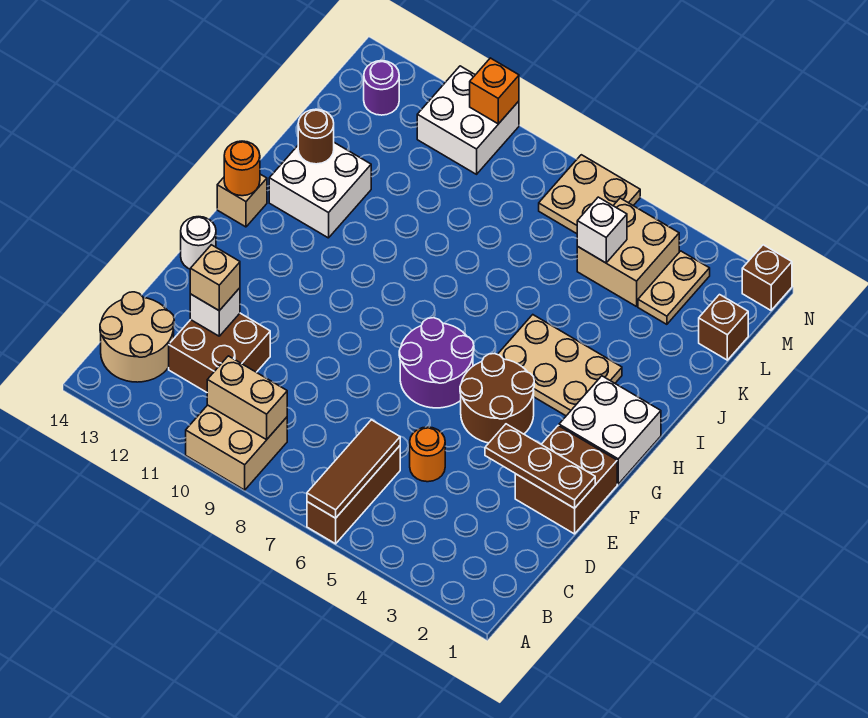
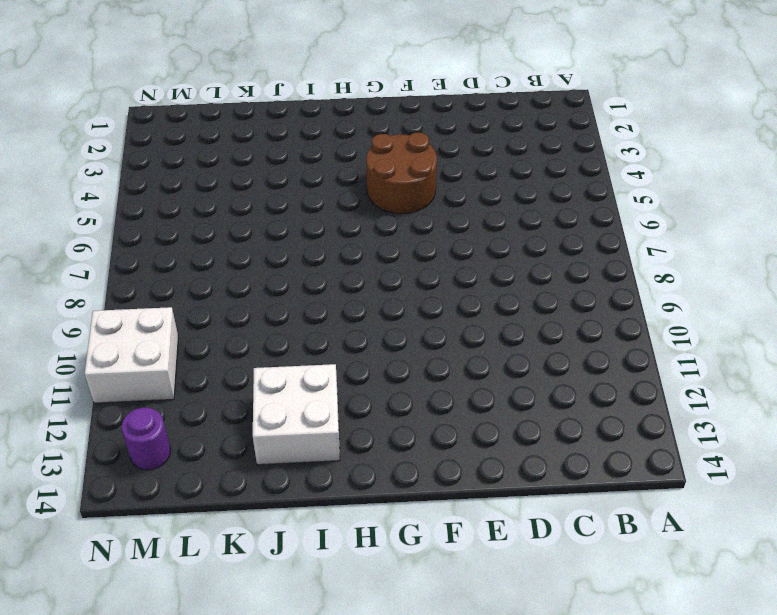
none -> brown brick A6:C6 level 1
none -> tan brick A9:B10 level 1
none -> tan round brick B13:C14 level 1

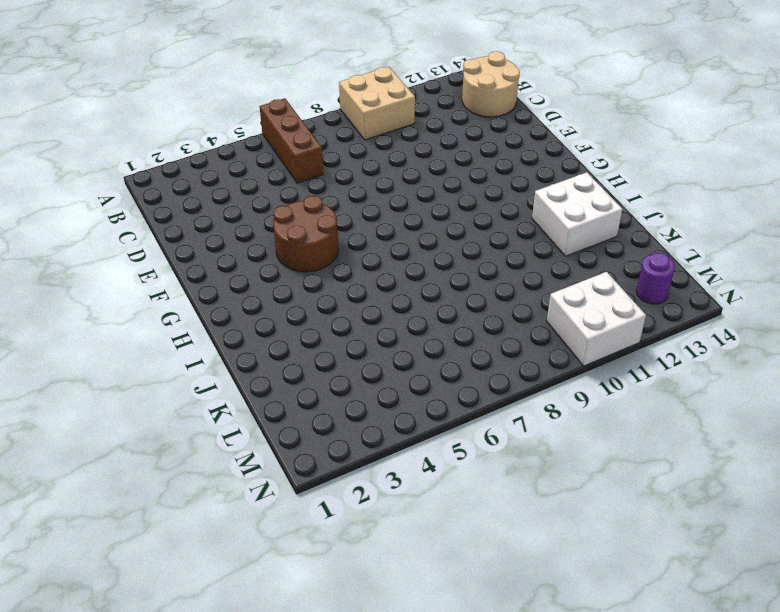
none -> brown brick C11:D12 level 1
none -> orange round brick D5 level 1
none -> brown brick E1:F2 level 1

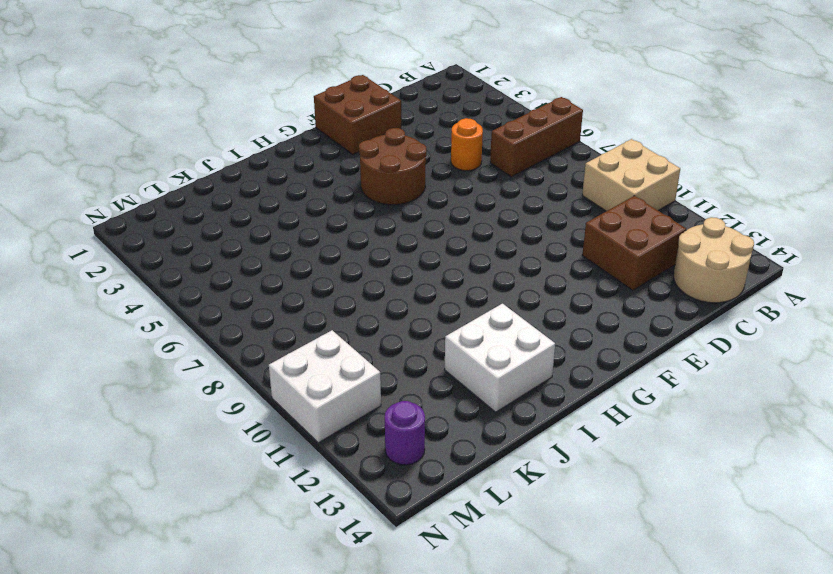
none -> purple round brick F6:G7 level 1
none -> white round brick F14 level 1
none -> white brick G1:H2 level 1

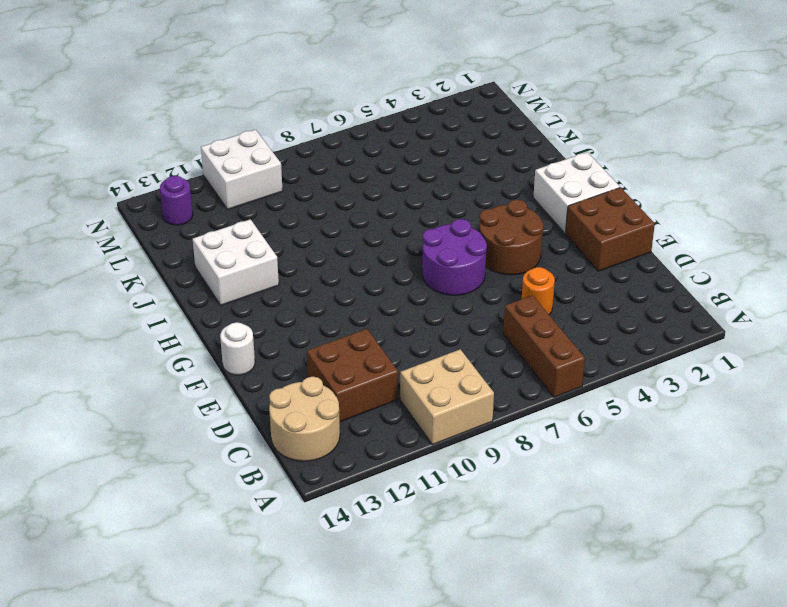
none -> tan plate H3:I5 level 1
none -> tan brick H14 level 1
none -> brown brick L1 level 1

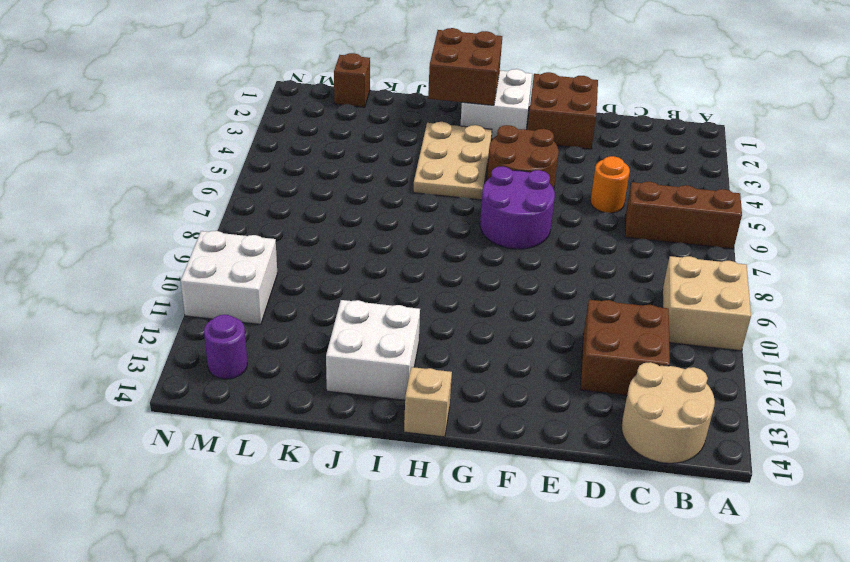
brown brick H1:I2 level 2 -> none
none -> white round brick F14 level 1
none -> tan plate L3:M3 level 1
none -> tan brick L4:M5 level 1

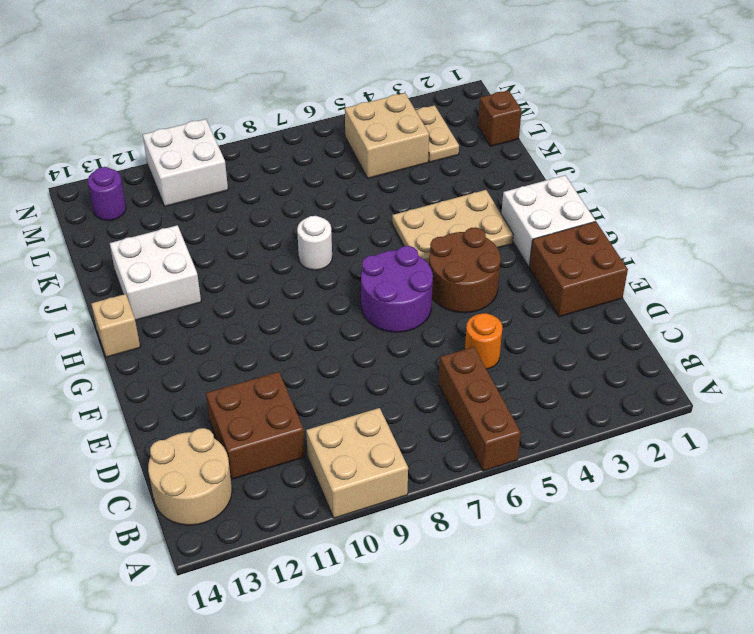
white round brick I8 level 1 -> white round brick F14 level 1
none -> tan plate M6:N7 level 1
none -> brown brick N1 level 1
none -> brown tile A6:C6 level 2

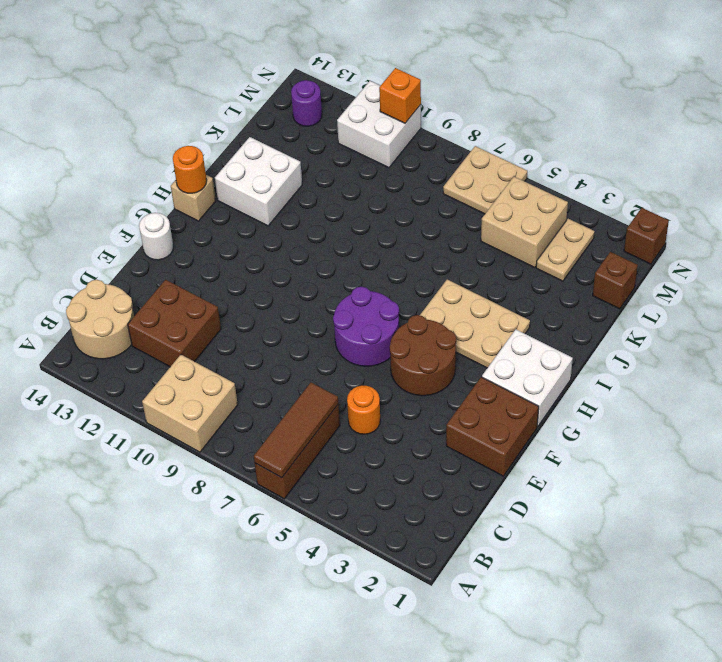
none -> tan brick B9:B10 level 2
none -> white brick D12 level 2
none -> brown plate E1:E3 level 2

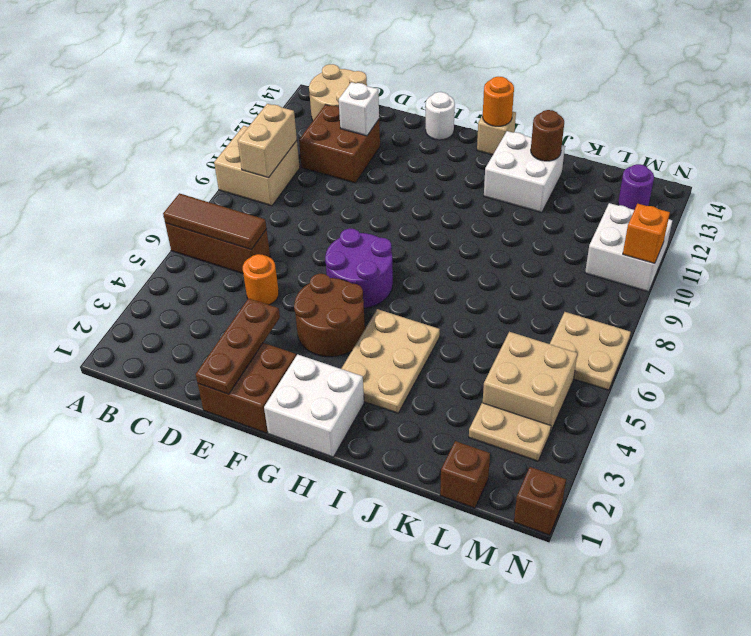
none -> white brick L5 level 2
none -> tan brick D12 level 3

